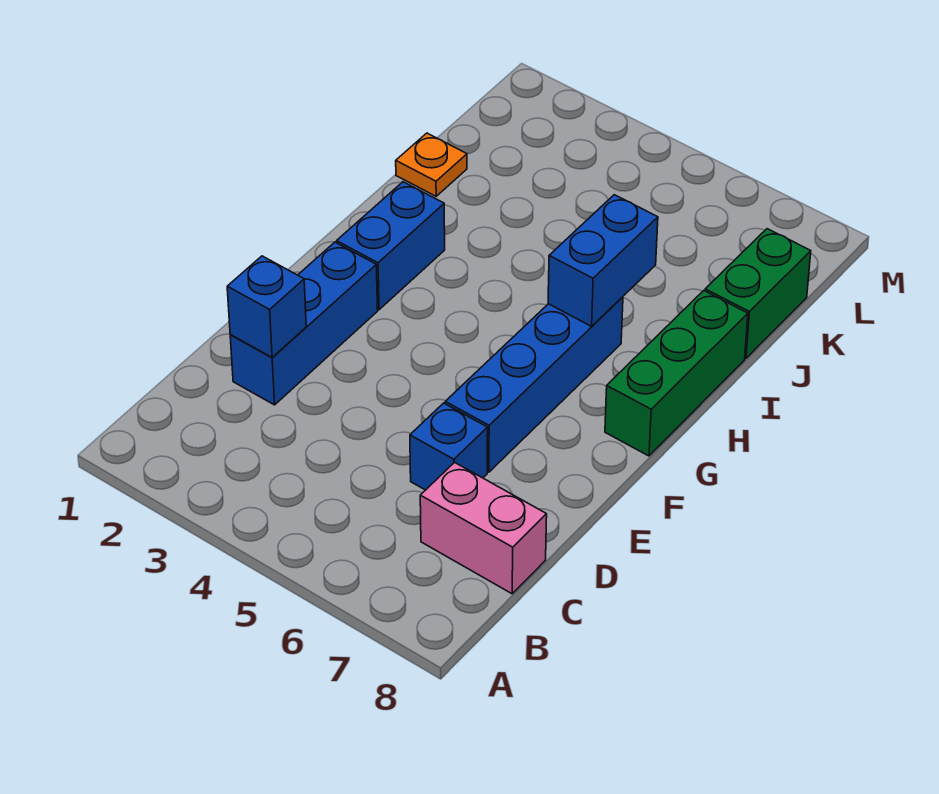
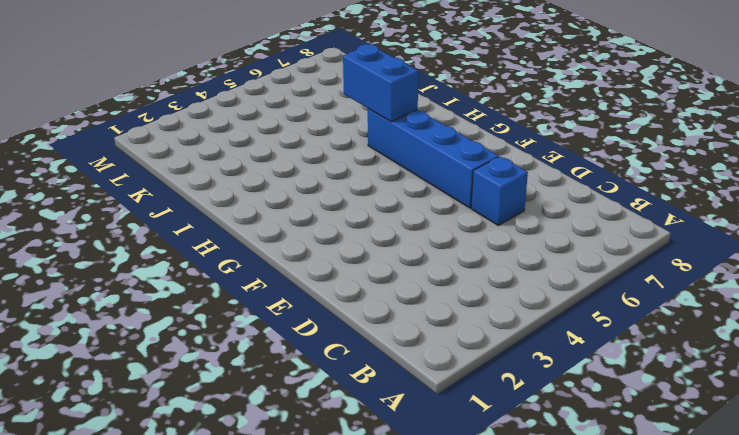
none -> pink brick C7:C8 level 1
none -> blue brick D2:F2 level 1

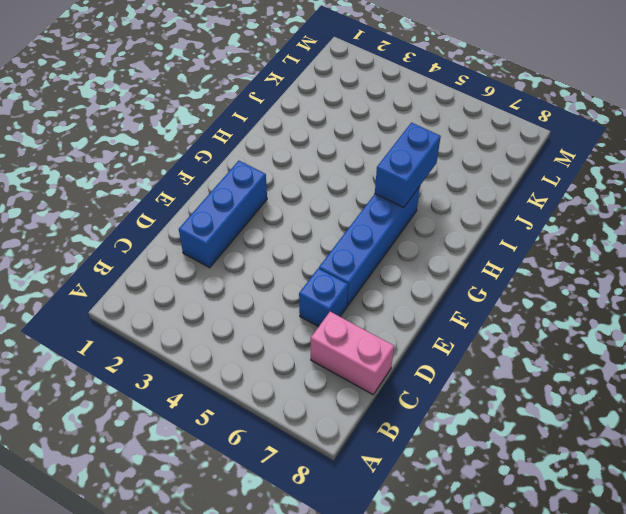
none -> blue brick G2:H2 level 1
none -> green brick G8:I8 level 1

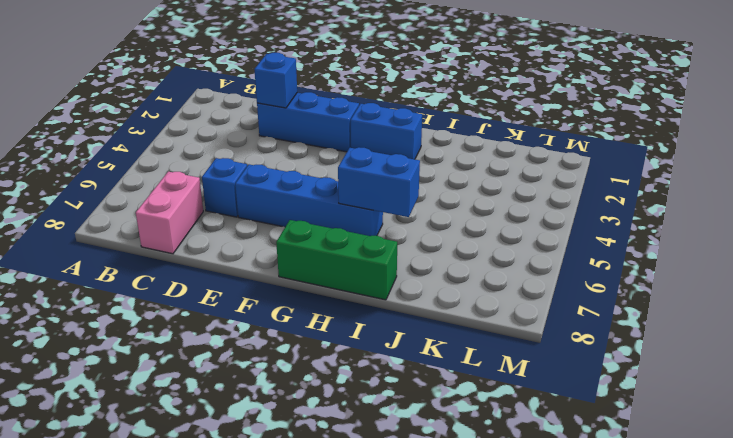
none -> orange plate J1 level 1
none -> green brick J8:K8 level 1

